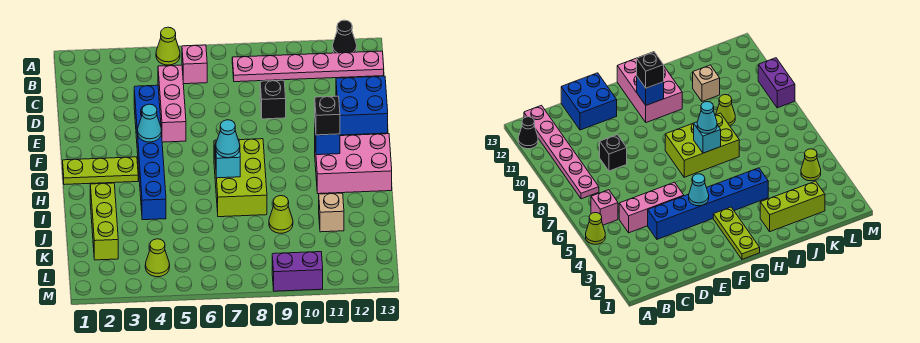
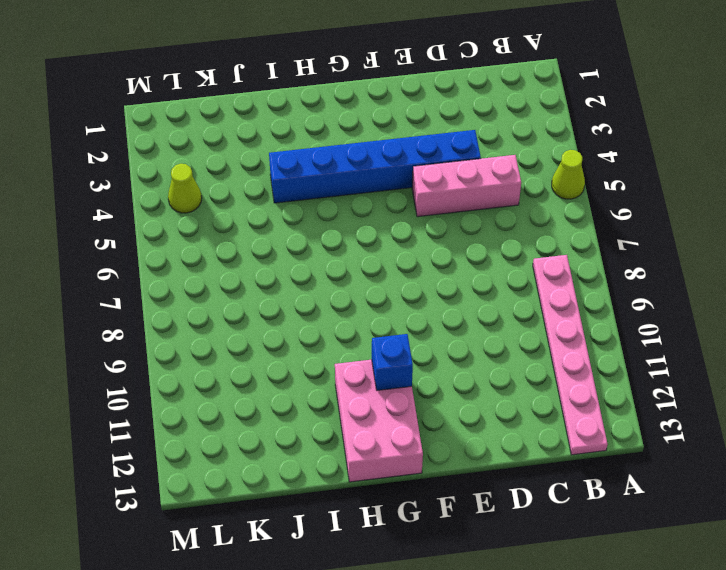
none -> black cone A12 level 1
none -> pink brick B6 level 1
none -> black brick D9 level 1

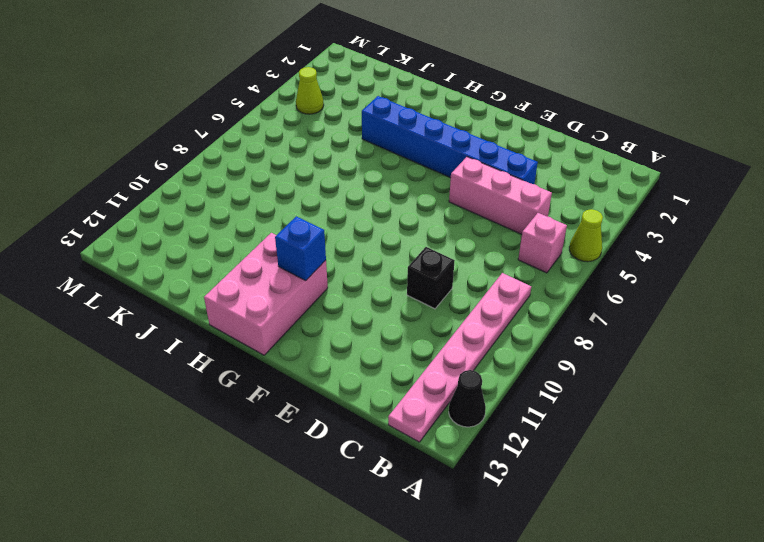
none -> blue brick D12:E13 level 1
none -> lime plate G1:G3 level 1
none -> lime brick G7:I8 level 1

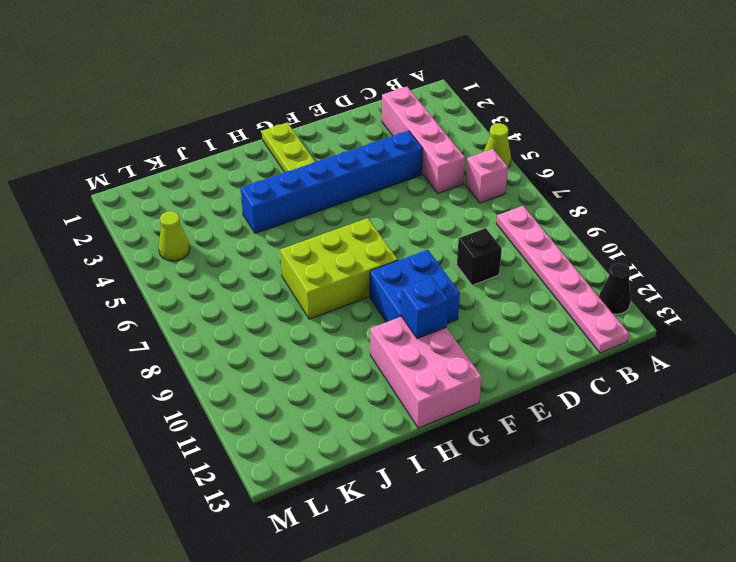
pink brick C2:C5 level 1 -> pink brick C5:E5 level 1
blue brick F9:G10 level 1 -> blue brick D12:E13 level 1
none -> lime brick I2:K2 level 1
none -> lime cone J9 level 1
none -> tan brick J11 level 1

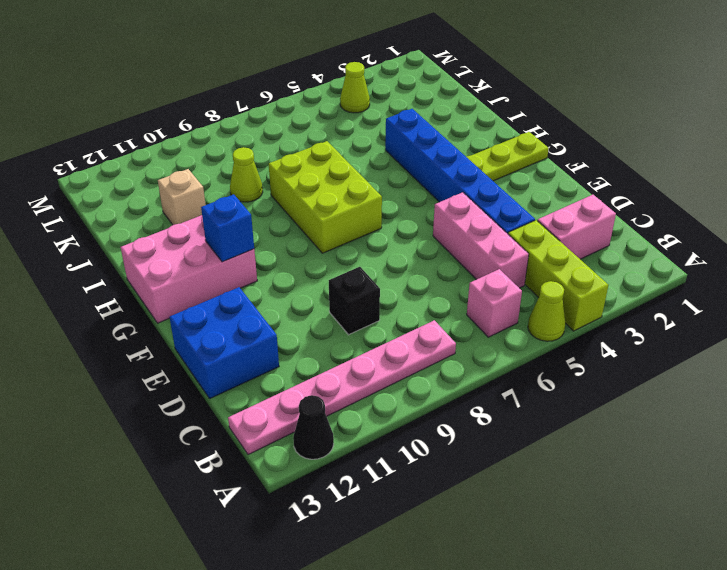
lime brick A4:C4 level 1 -> lime brick I2:K2 level 1
pink brick C2:C3 level 1 -> none
none -> purple brick M9:M10 level 1
none -> cyan cone F4 level 2
none -> cyan brick H7 level 2

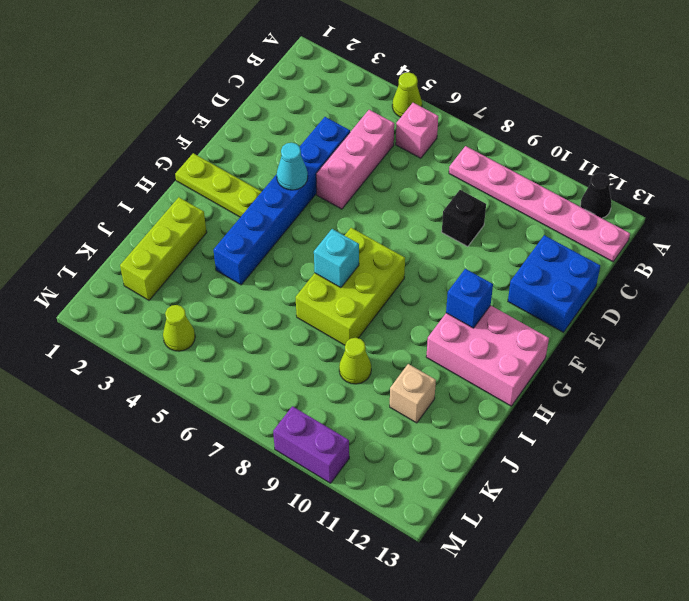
none -> black brick G11 level 3
none -> cyan cone H7 level 3

